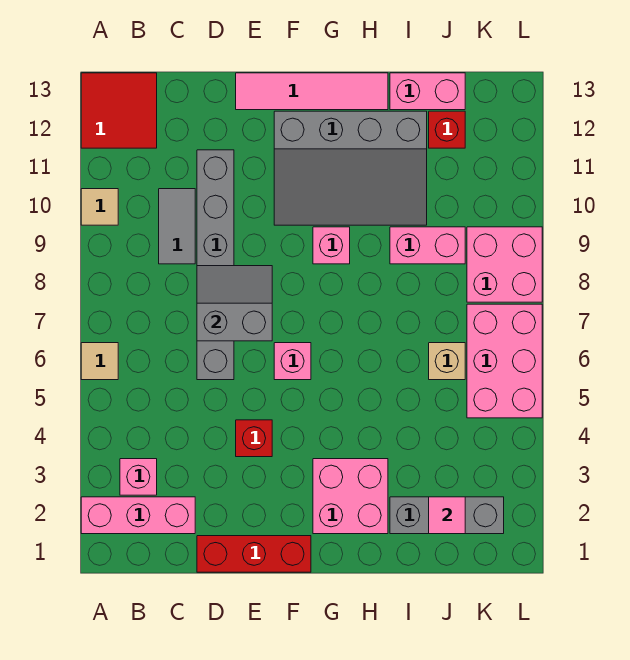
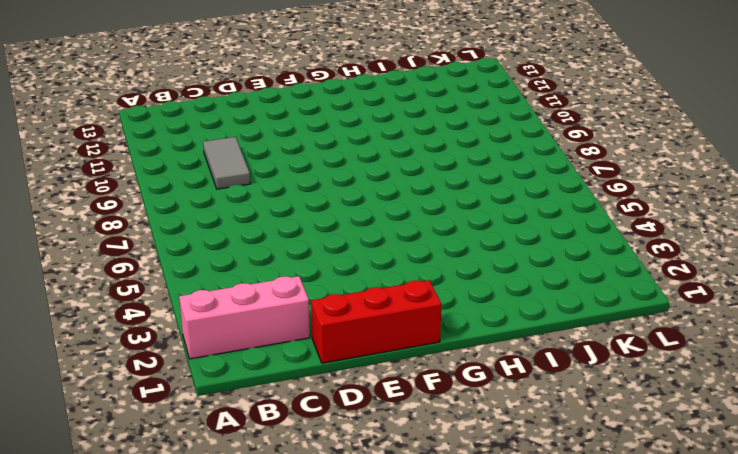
none -> tan tile A6 level 1
none -> tan tile A10 level 1
none -> red tile A12:B13 level 1

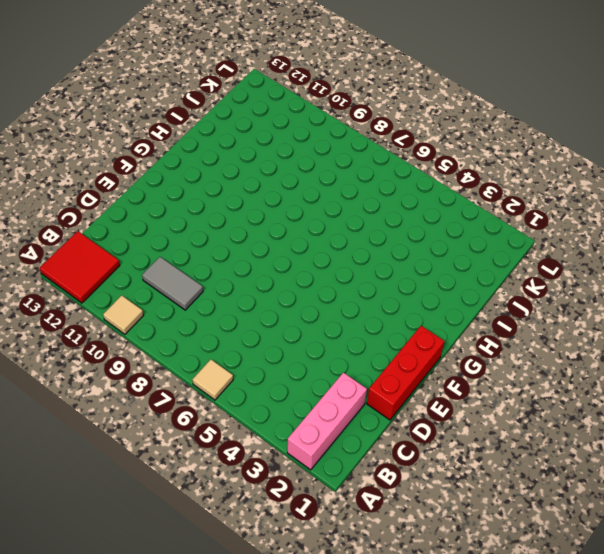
none -> pink brick B3 level 1
none -> grey brick D6:D11 level 1
none -> red brick E4 level 1

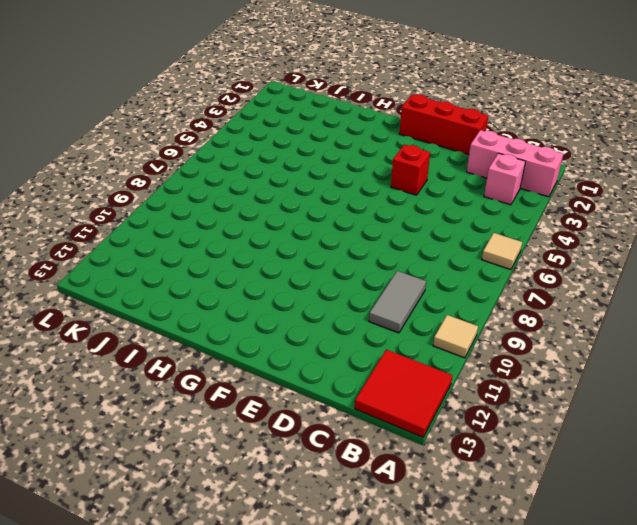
none -> grey brick D6:D11 level 1
none -> pink tile E13:H13 level 1
none -> pink brick F6 level 1

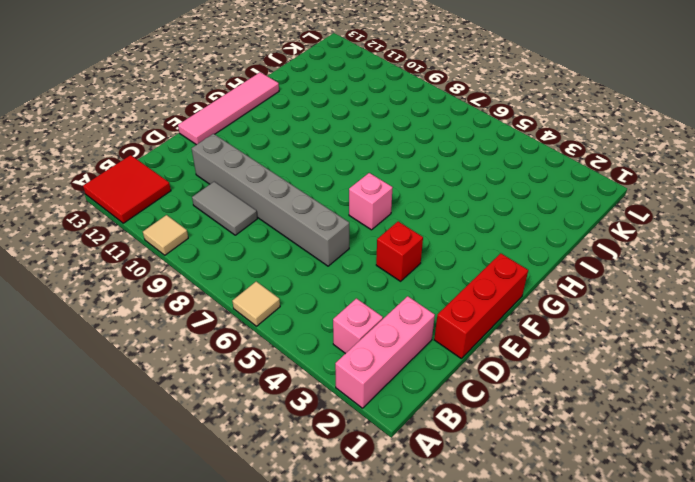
none -> grey slope F10:I12 level 1 top 12
none -> pink brick G2:H3 level 1
none -> pink brick G9 level 1

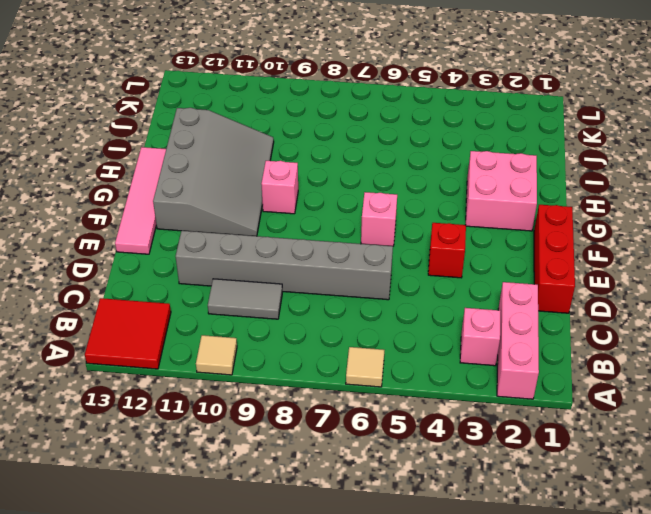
none -> grey brick I2:K2 level 1
none -> pink brick I9:J9 level 1
none -> pink brick I13:J13 level 1

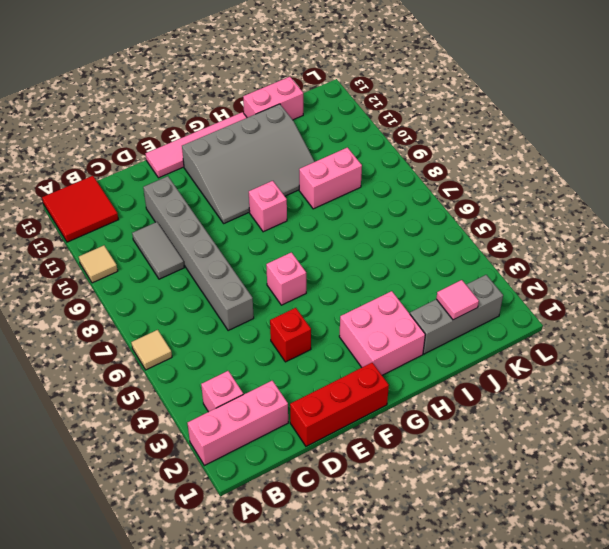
none -> tan brick J6 level 1
none -> red brick J12 level 1
none -> pink brick K5:L7 level 1

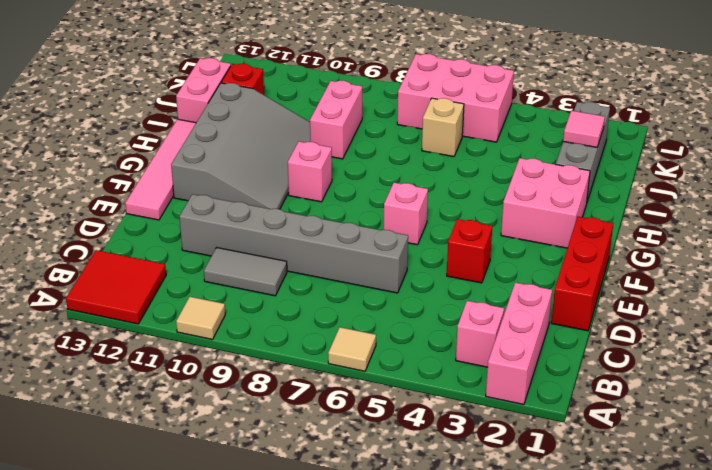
none -> pink brick K8:L9 level 1
none -> grey slope D7:E8 level 2 top 7

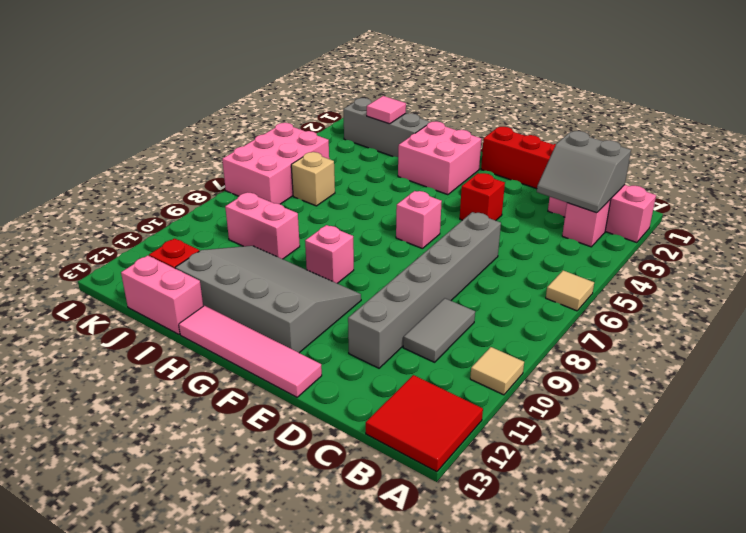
grey slope B2:C3 level 2 top 2 -> grey slope D7:E8 level 2 top 7
none -> pink brick K8:L9 level 1

